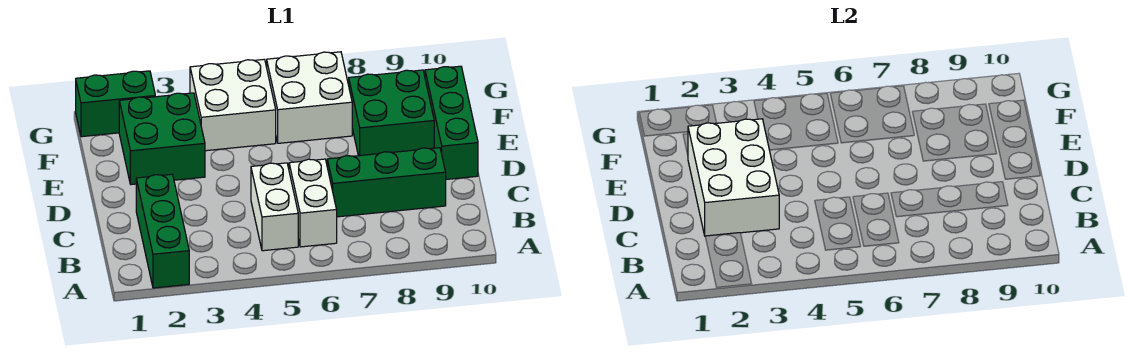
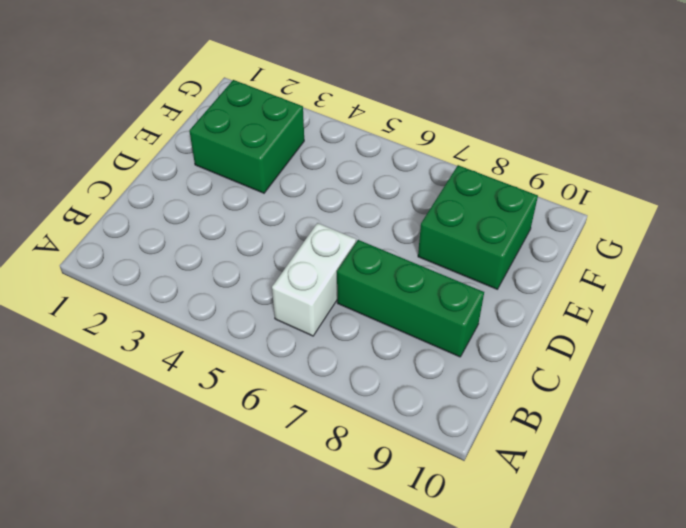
none -> green brick A2:C2 level 1
none -> white brick B5:C5 level 1

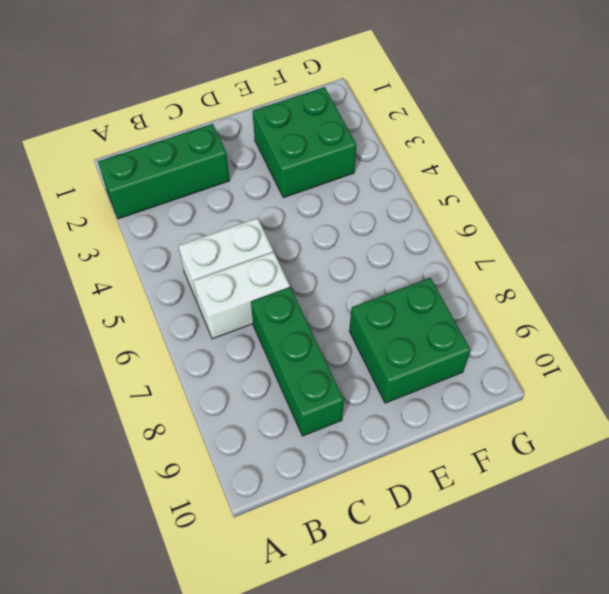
none -> green brick D10:F10 level 1
none -> white brick F4:G5 level 1

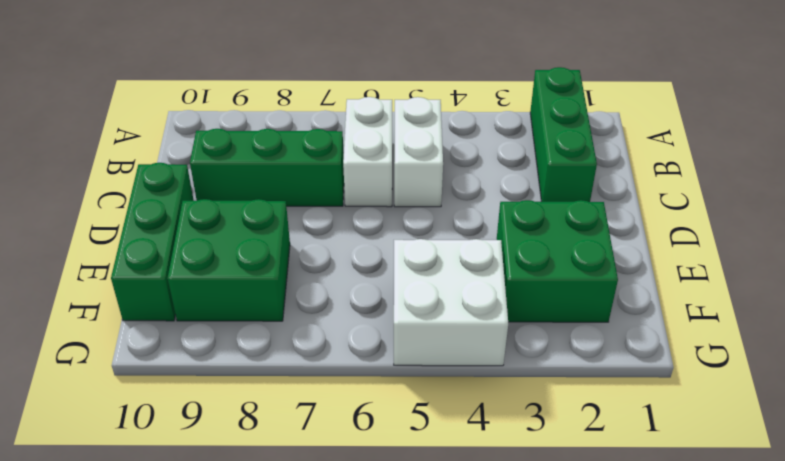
none -> white brick F6:G7 level 1
none -> green brick G1:G2 level 1

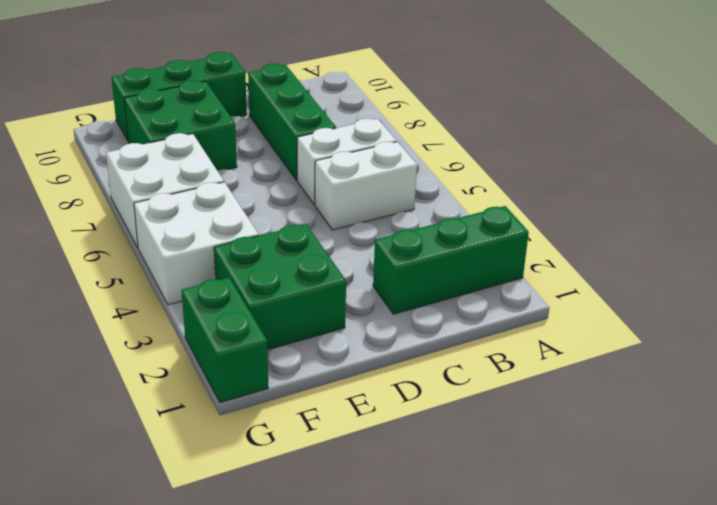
none -> white brick C2:E3 level 2

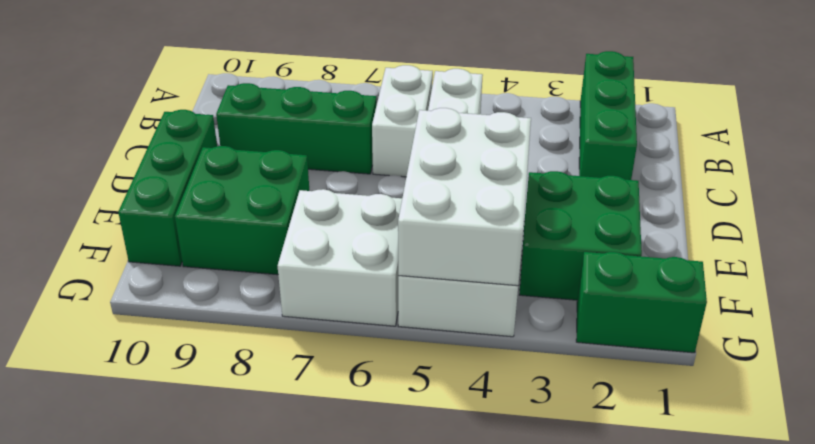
white brick E4:G5 level 2 -> white brick C2:E3 level 2

